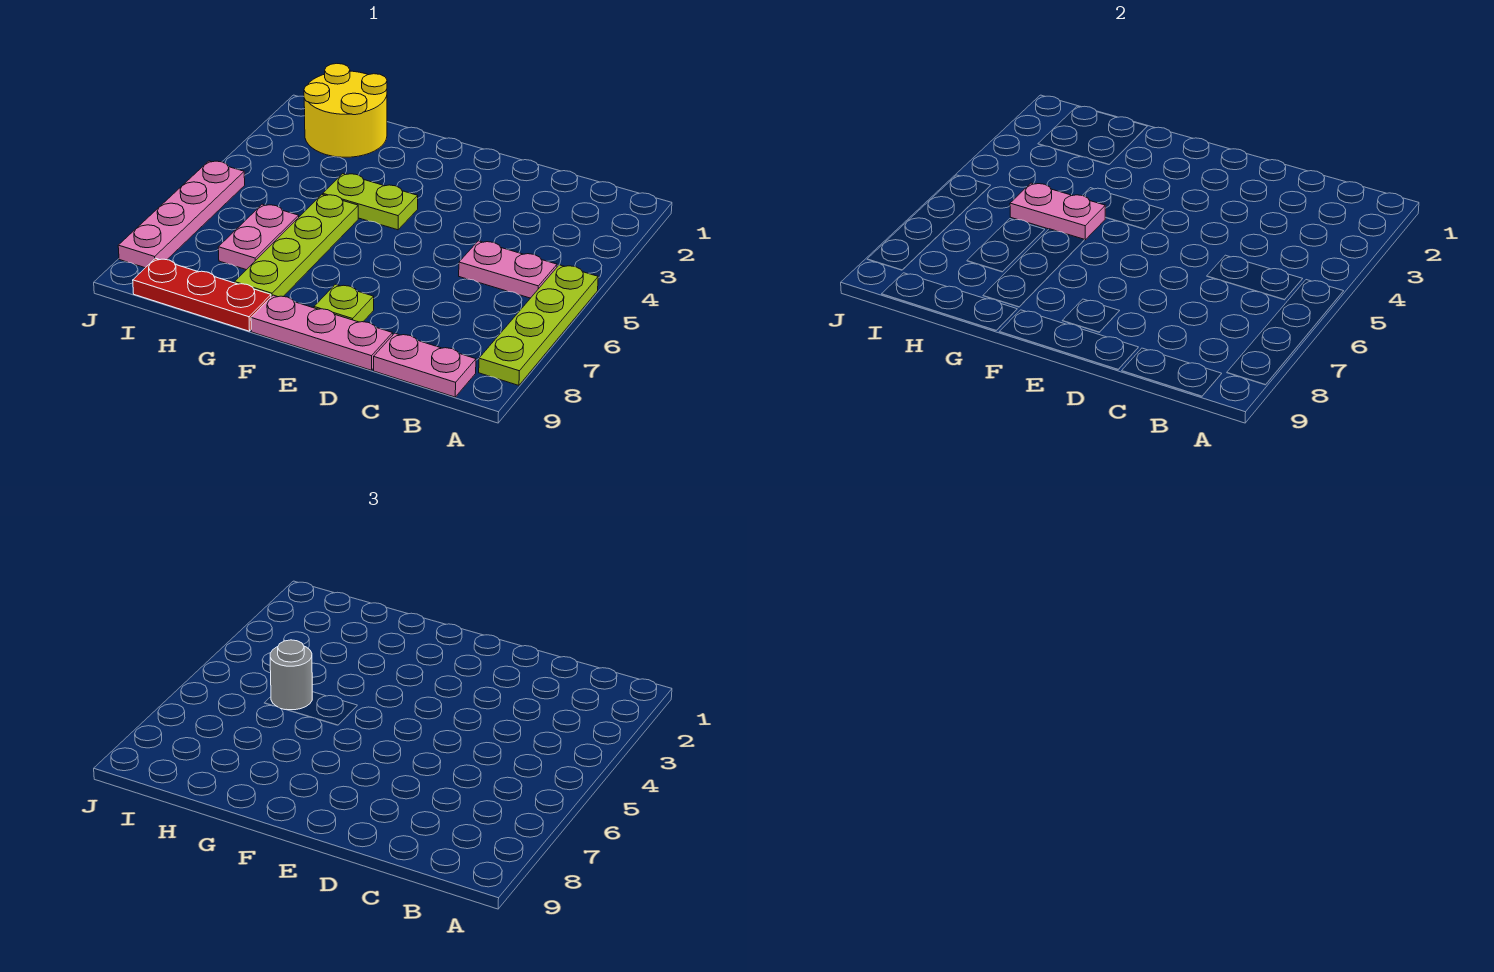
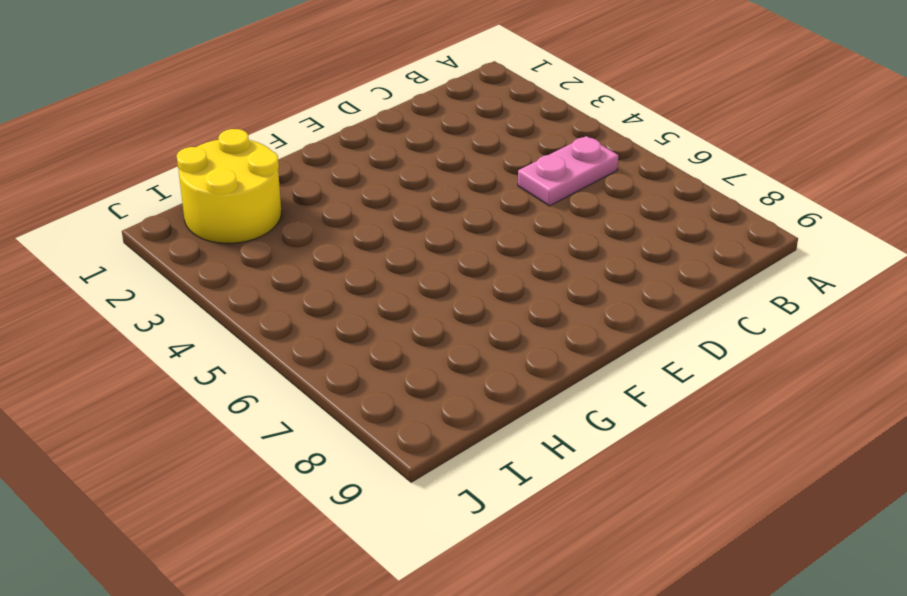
none -> lime plate A5:A8 level 1
none -> pink plate B9:C9 level 1
none -> pink plate D9:F9 level 1

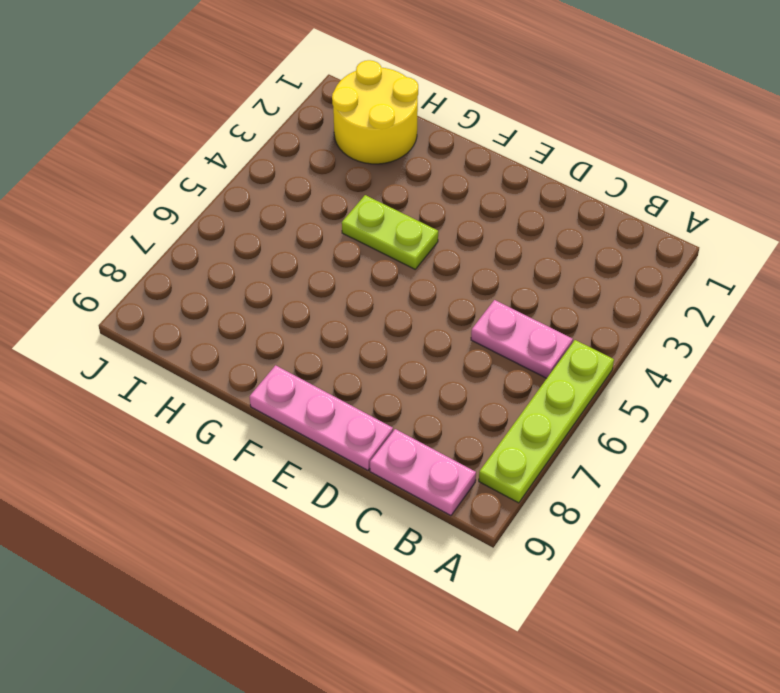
none -> lime plate E8 level 1
none -> lime plate G5:G8 level 1
none -> red plate G9:I9 level 1

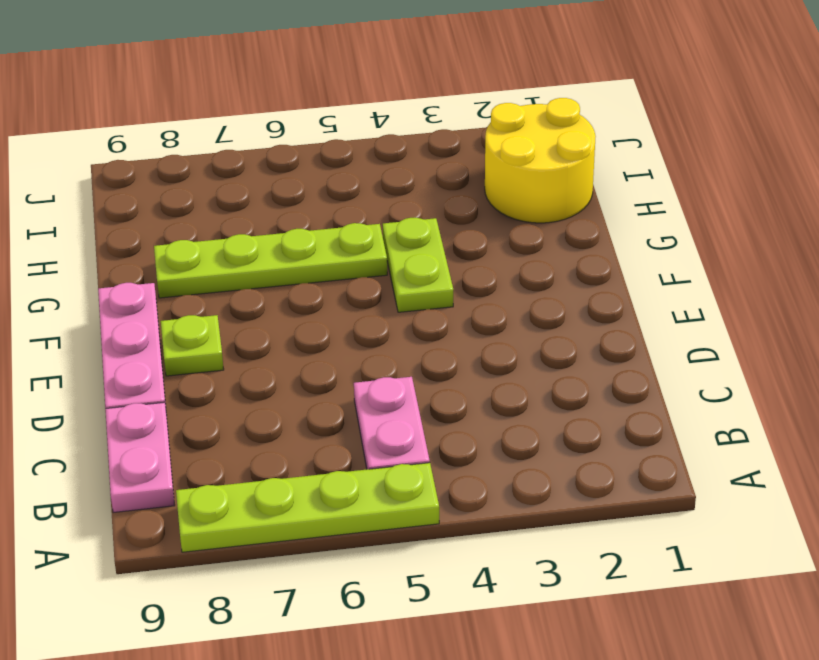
none -> red plate G9:I9 level 1
none -> pink plate H6:H7 level 1
none -> pink plate J5:J8 level 1

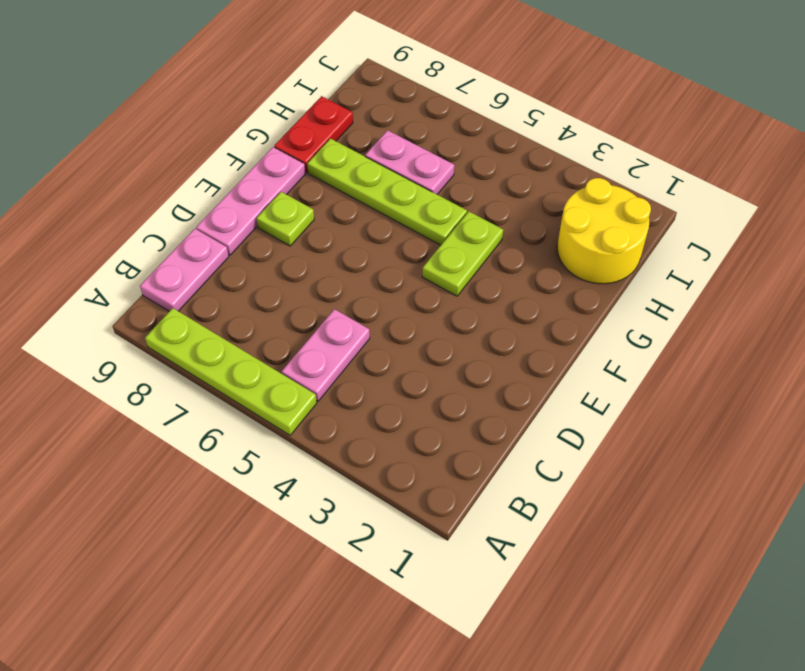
red plate G9:H9 level 1 -> red plate G9:I9 level 1
none -> pink plate J5:J8 level 1
none -> pink plate G5:H5 level 2
none -> grey round brick H5 level 3

